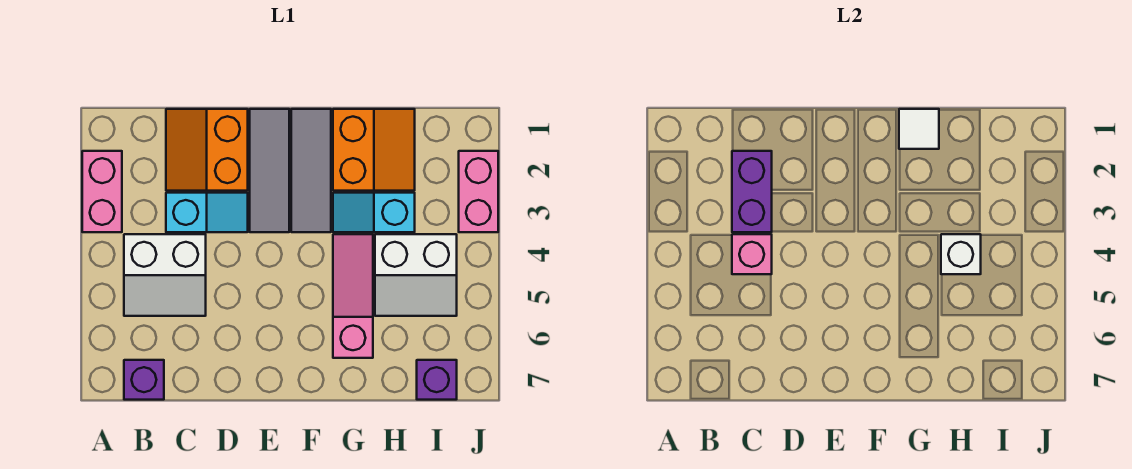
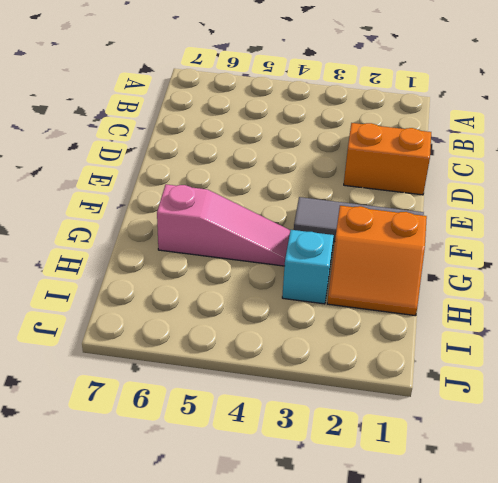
none -> pink brick A2:A3 level 1
none -> white slope B4:C5 level 1 top 4
none -> purple brick B7 level 1

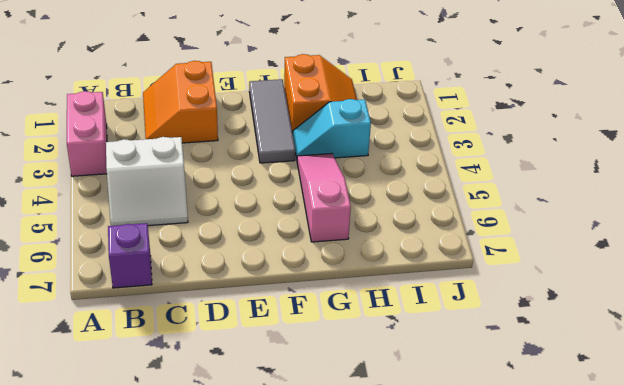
none -> cyan slope C3:D3 level 1 top C
none -> grey tile E1:E3 level 1
none -> white slope H4:I5 level 1 top 4

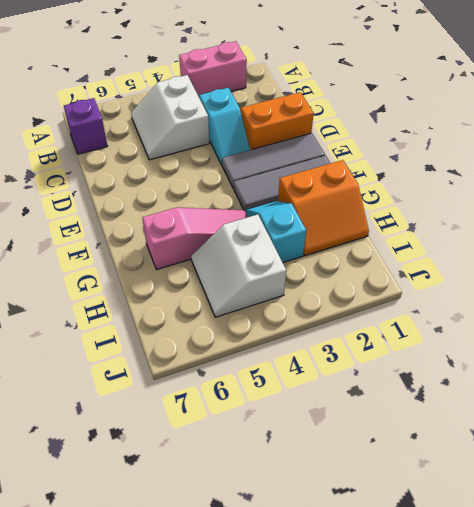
none -> purple brick I7 level 1
none -> pink brick J2:J3 level 1
none -> purple brick C2:C3 level 2

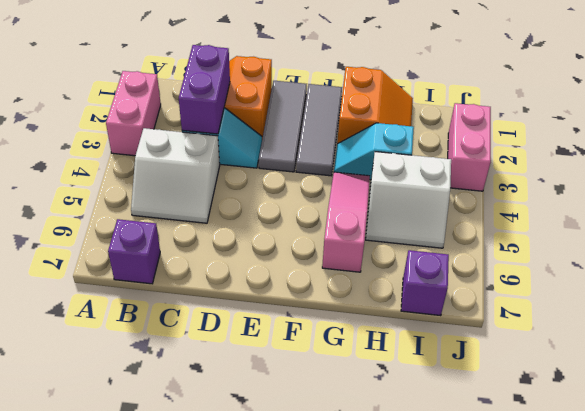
none -> pink brick C4 level 2
none -> white tile G1 level 2
none -> white brick H4 level 2

